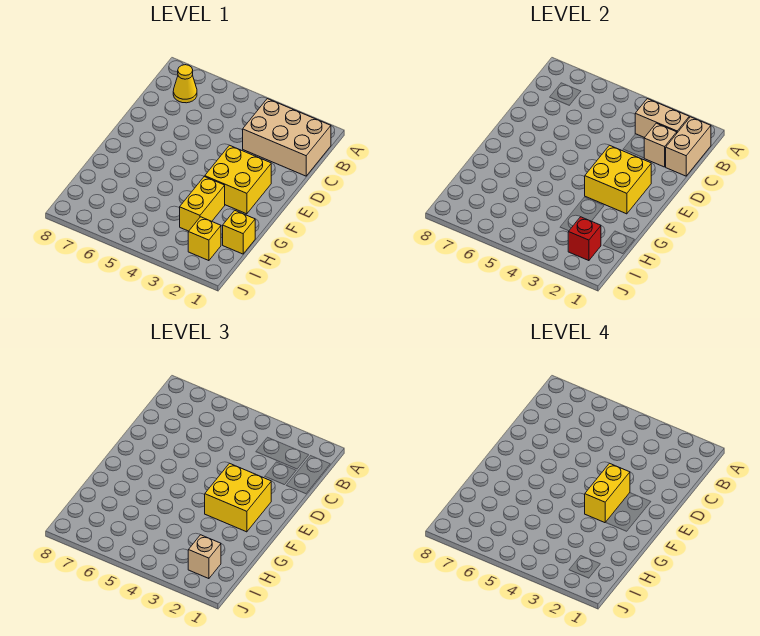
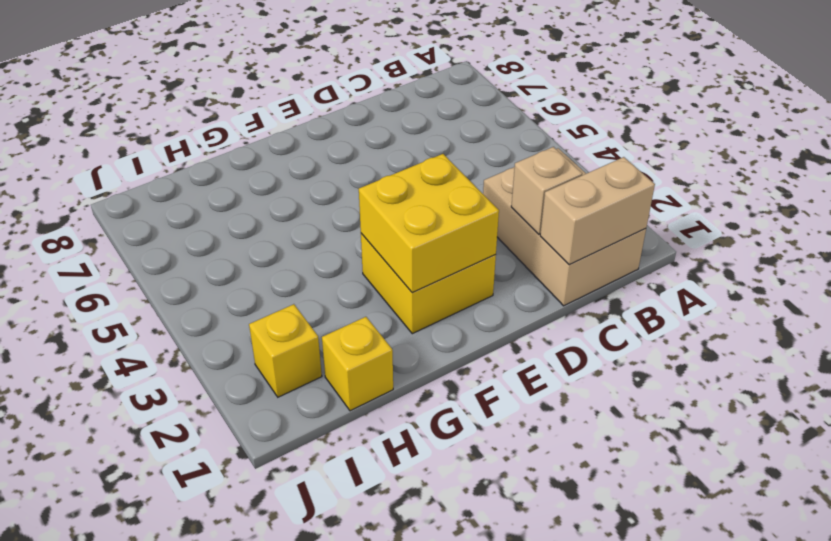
none -> yellow cone B7 level 1
none -> yellow brick G3:H3 level 1
none -> tan brick B2:B3 level 2

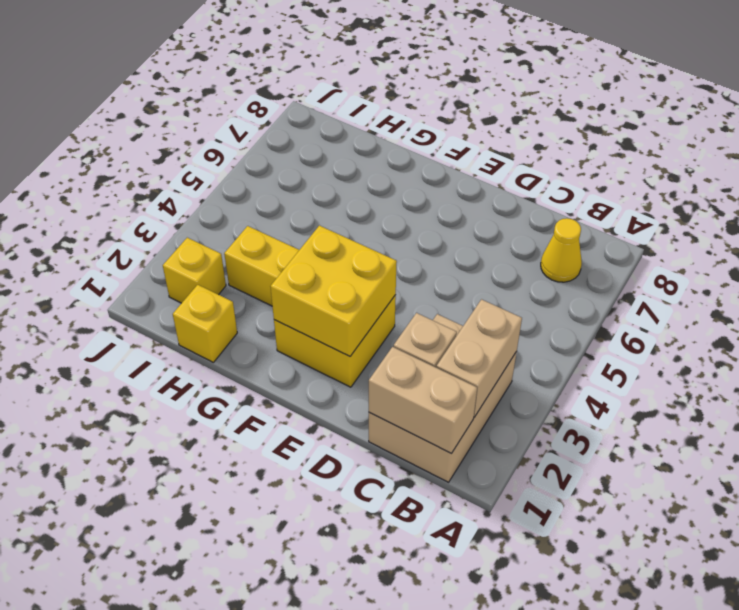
none -> red brick I2 level 2
none -> yellow brick E2:F3 level 3
none -> tan brick I2 level 3

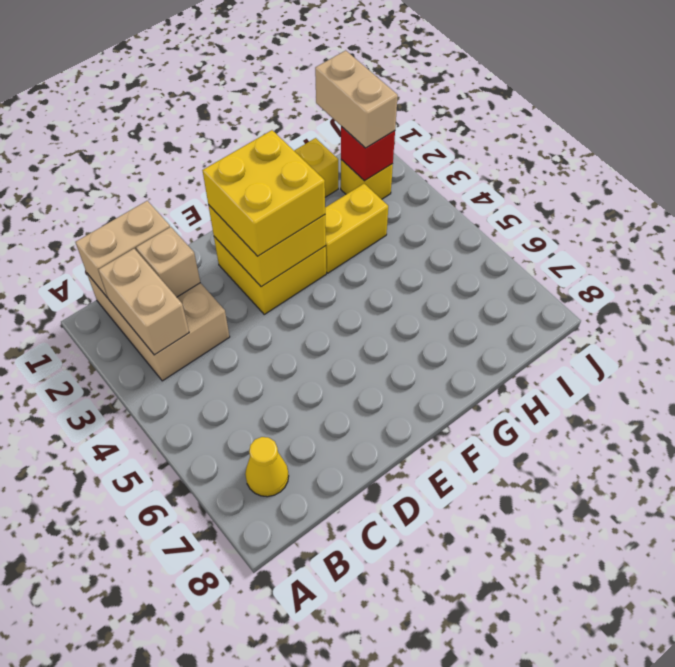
tan brick I1:I2 level 3 -> tan brick I2 level 3
none -> yellow brick E3:F3 level 4

